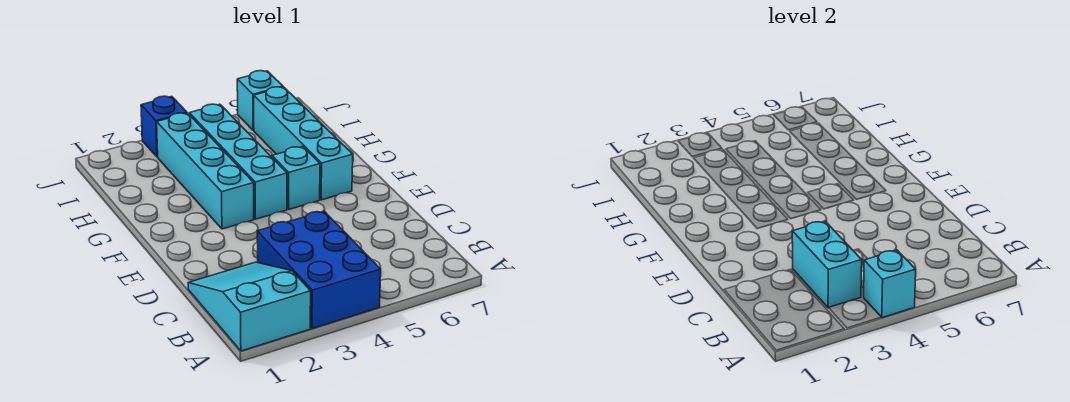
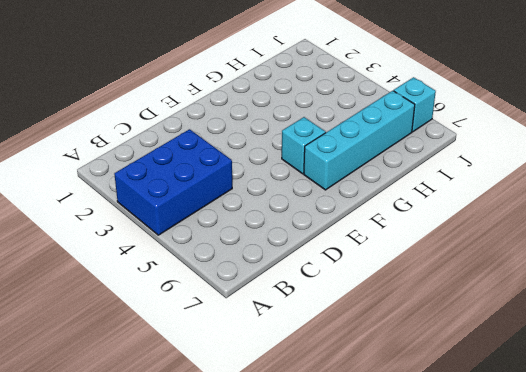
none -> cyan slope A1:C2 level 1 top A
none -> cyan brick F3:I3 level 1

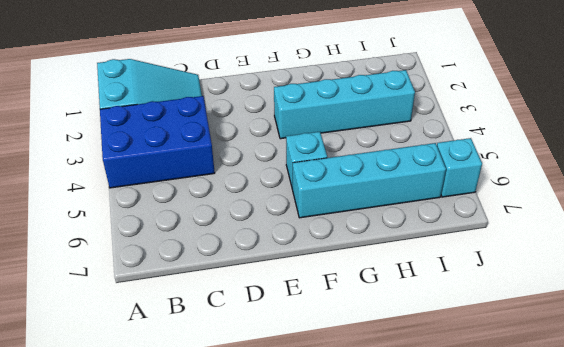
none -> cyan brick F4:I4 level 1
none -> blue brick J3 level 1

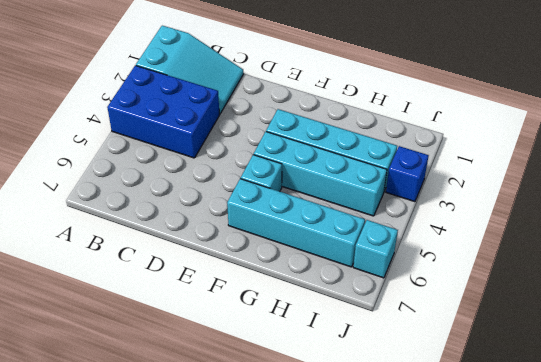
none -> cyan brick A4 level 2
none -> cyan brick B3:C3 level 2

